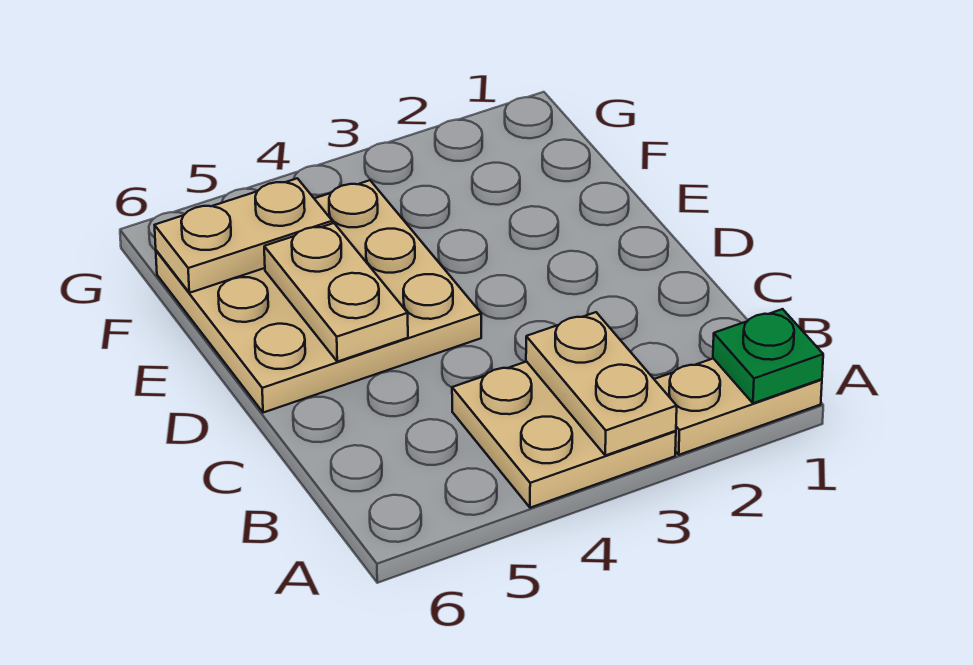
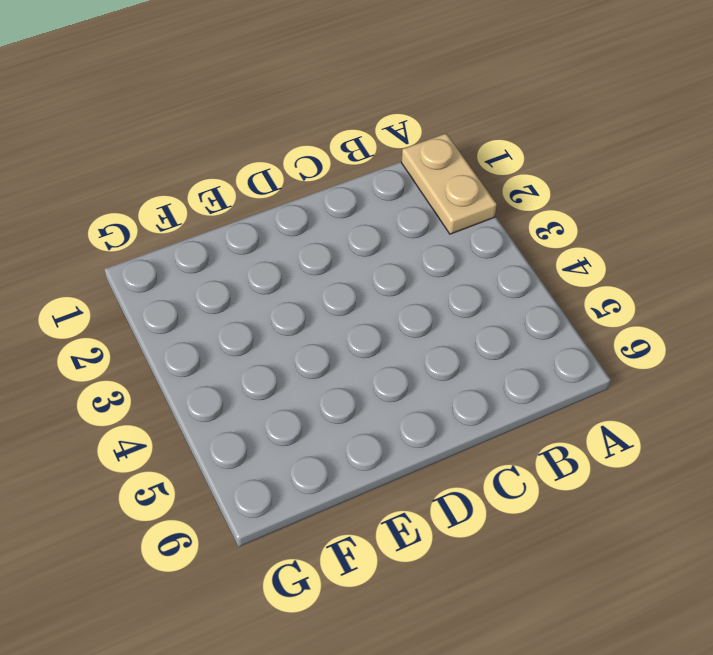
none -> tan plate A3:B4 level 1
none -> tan plate D4:F6 level 1

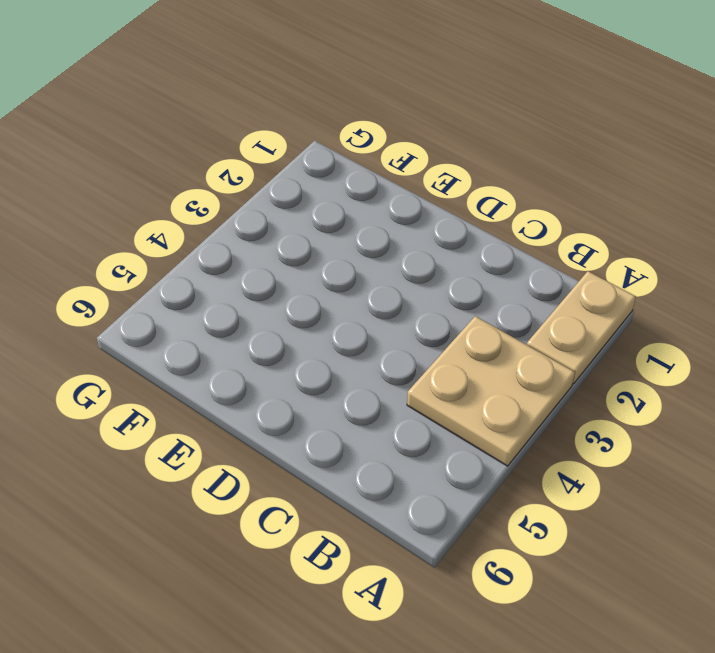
none -> tan plate D4:F6 level 1
none -> green plate A1 level 2

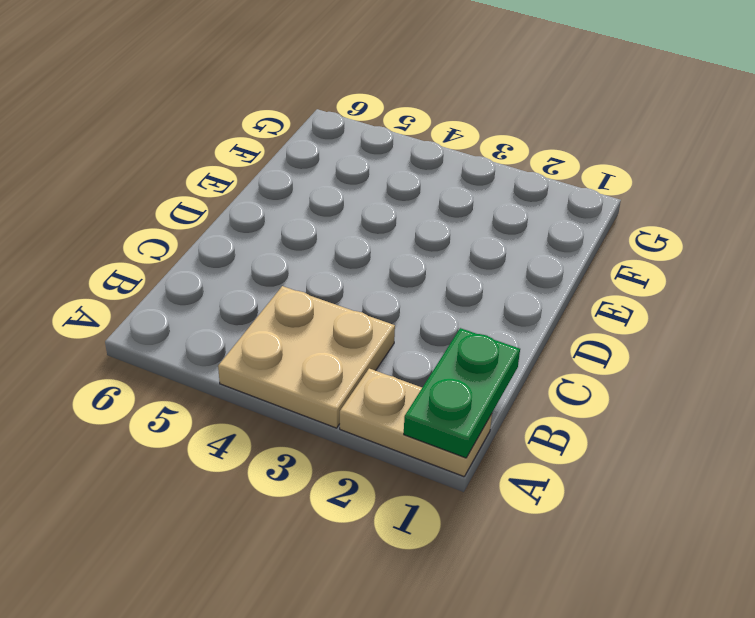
green plate A1:B1 level 2 -> green plate A1 level 2
none -> tan plate D4:F6 level 1
none -> tan plate A3:B3 level 2

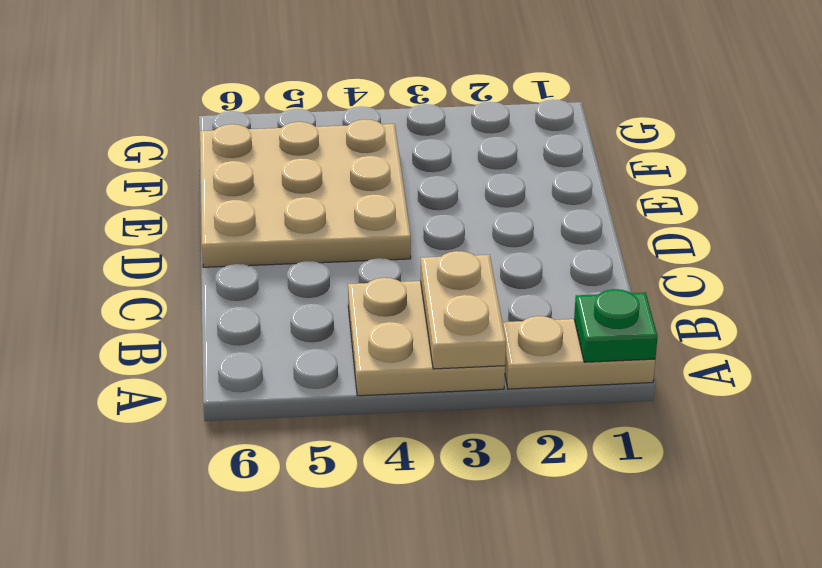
none -> tan plate D5:E5 level 2
none -> tan plate F5:F6 level 2

